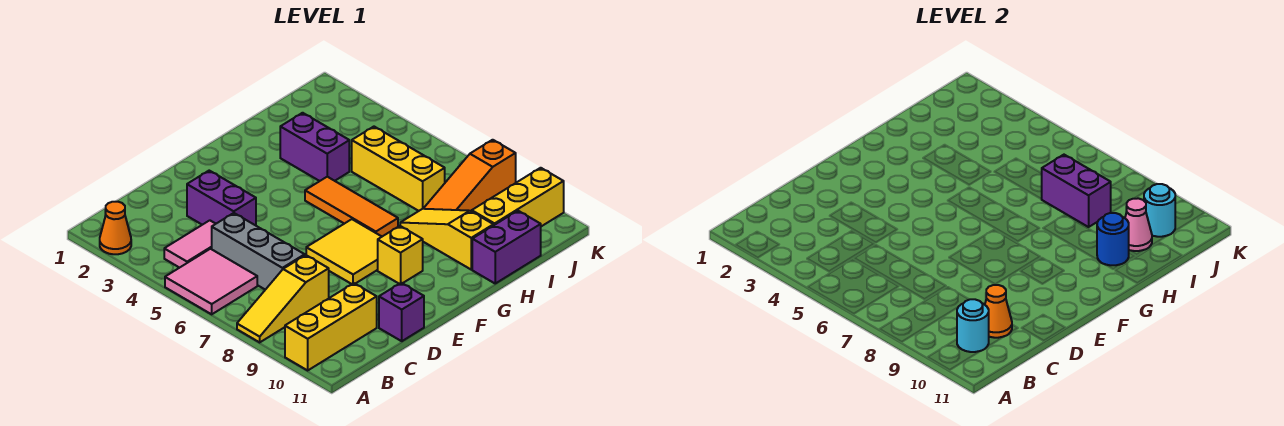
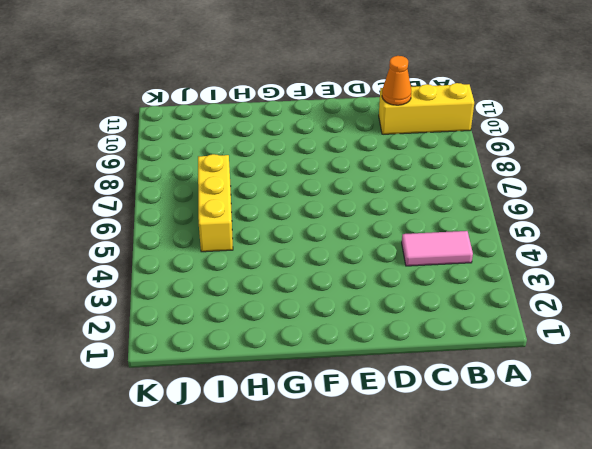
none -> orange cone A2 level 1
none -> pink tile A5:B6 level 1
none -> yellow slope A8:C8 level 1 top C

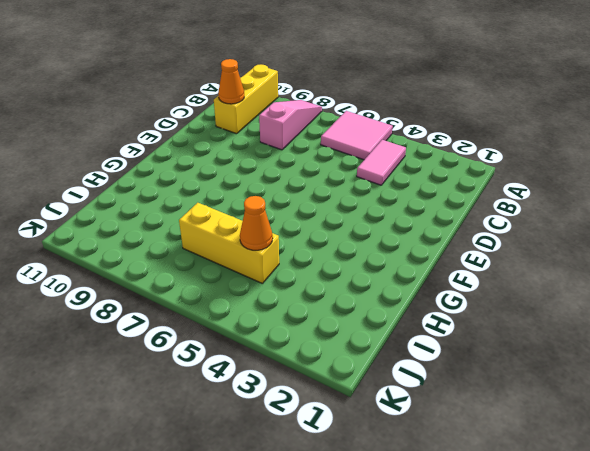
pink slope A8:C8 level 1 top C -> yellow slope A8:C8 level 1 top C
orange cone I5 level 2 -> orange cone A2 level 1
none -> grey brick C5:C7 level 1
none -> purple brick D3:D4 level 1
none -> purple brick D11 level 1

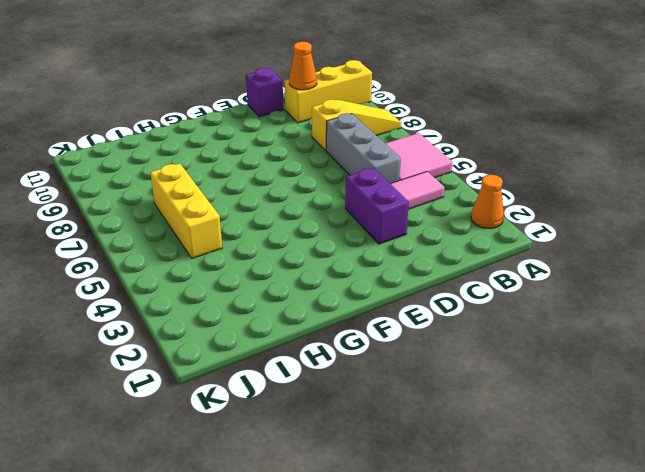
none -> yellow tile E7:F8 level 1
none -> yellow brick F9 level 1
none -> orange tile G5:G7 level 1

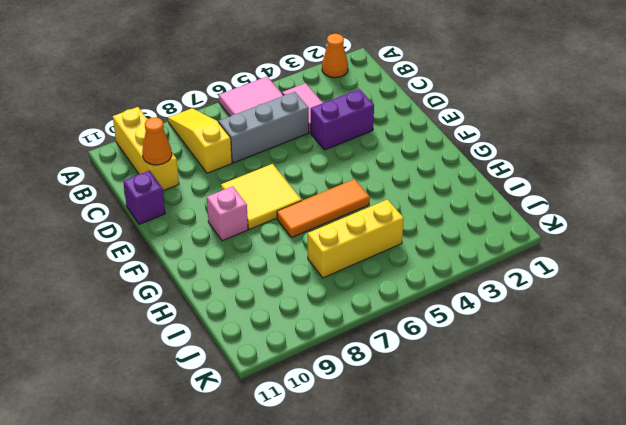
pink brick F9 level 1 -> yellow brick F9 level 1
none -> purple brick H3:H4 level 1
none -> yellow slope H8:H10 level 1 top 10
none -> purple brick H11:I11 level 1

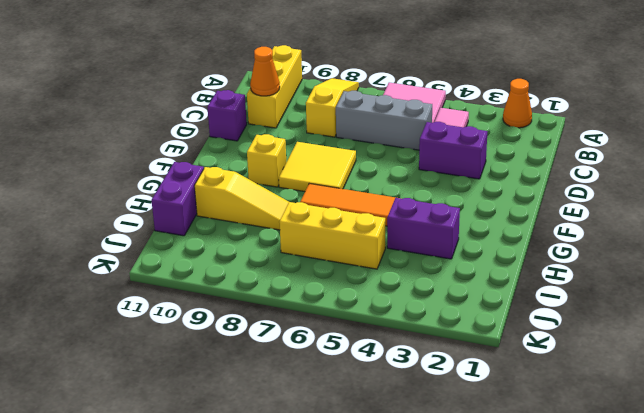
none -> orange slope I8:K8 level 1 top K
none -> yellow brick I10:K10 level 1
none -> cyan round brick B10 level 2

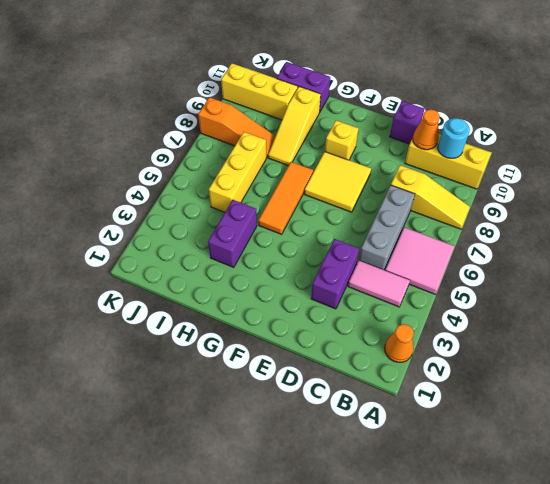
none -> blue round brick H10 level 2
none -> purple brick I7:I8 level 2
none -> pink cone I10 level 2

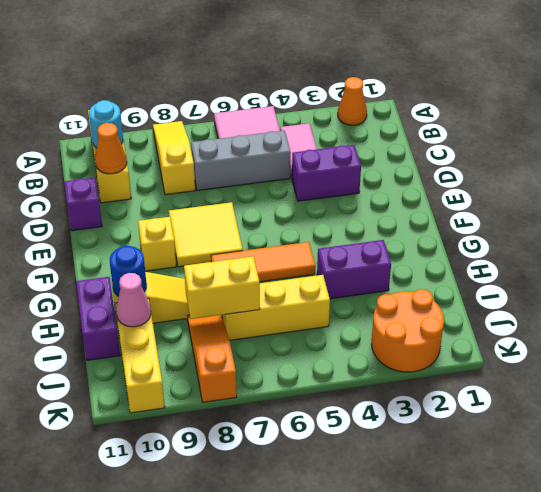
yellow brick I7:I8 level 2 -> purple brick I7:I8 level 2
orange round brick J2:K3 level 1 -> none
none -> cyan round brick J10 level 2

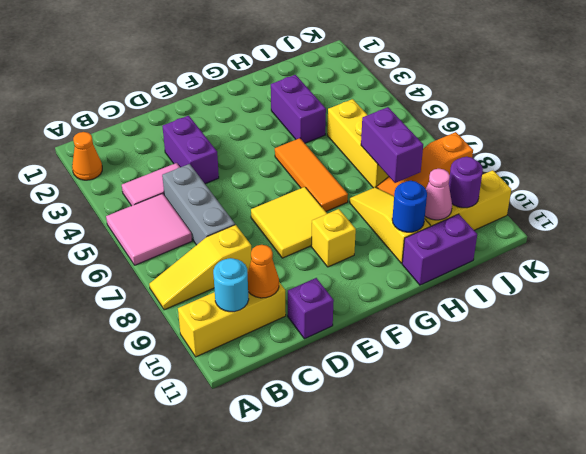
purple round brick J10 level 2 -> cyan round brick J10 level 2

